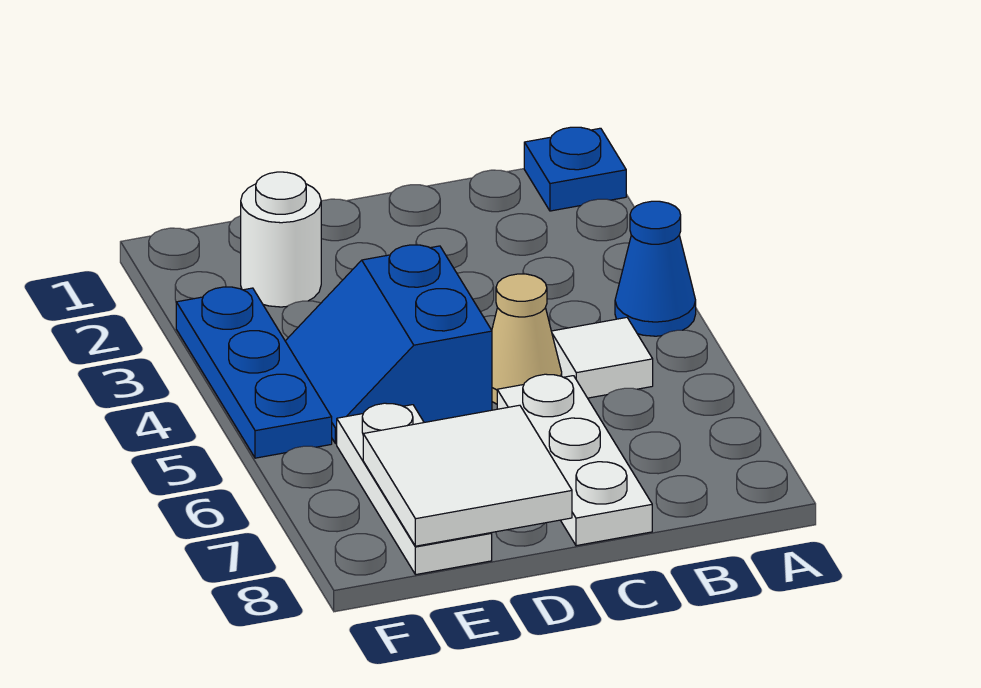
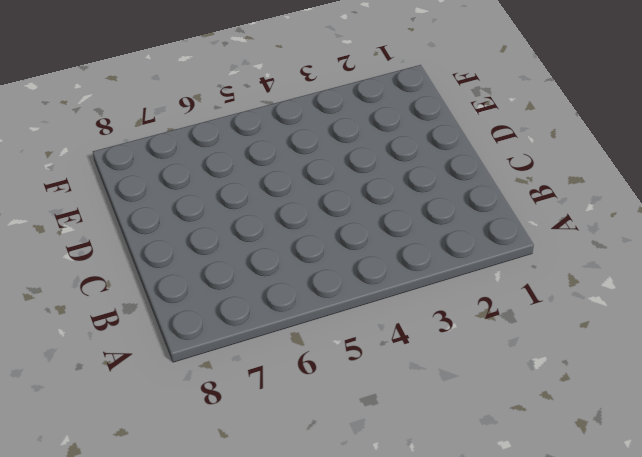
none -> blue plate A1 level 1
none -> blue cone A4 level 1

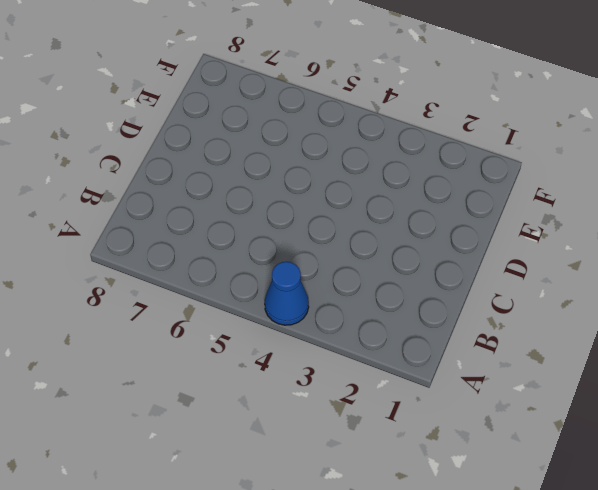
none -> blue plate A1 level 1
none -> white tile B5 level 1

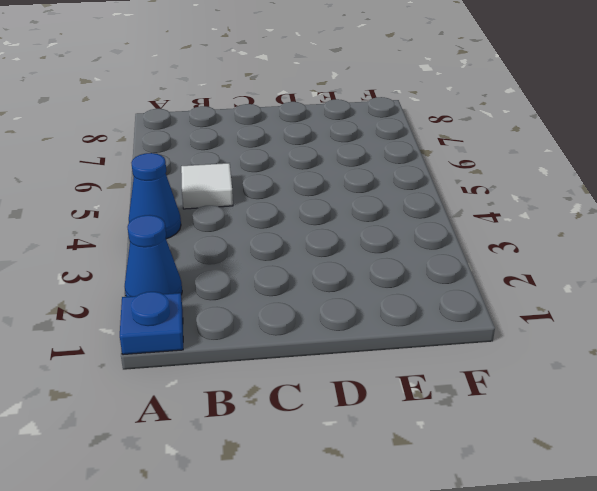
blue cone A2 level 1 -> none
none -> tan cone C5 level 1
none -> white plate C6:C8 level 1

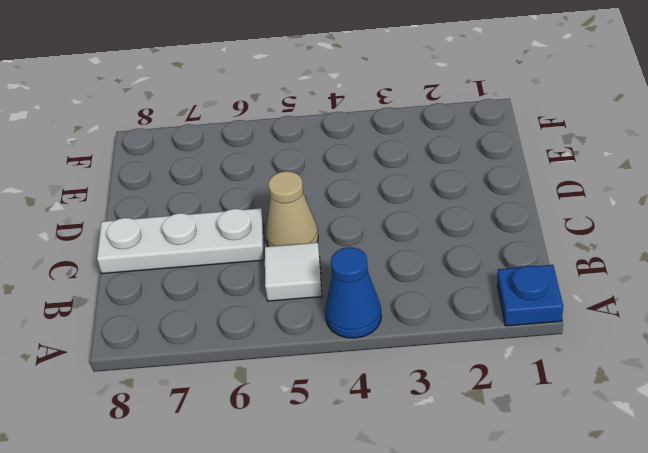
none -> blue slope D4:E5 level 1 top D
none -> white round brick E2 level 1

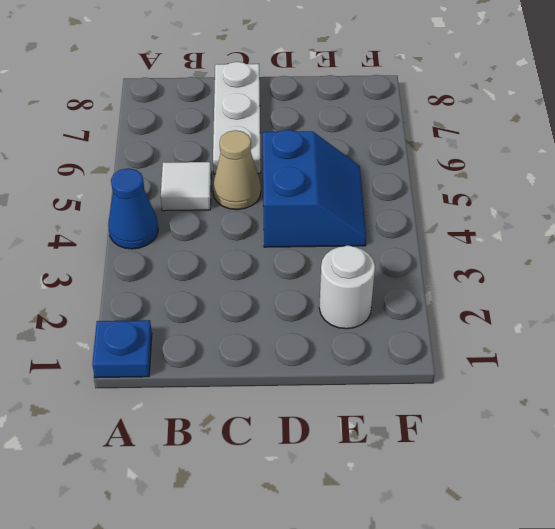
none -> white plate E6:E8 level 1
none -> blue plate F3:F5 level 1

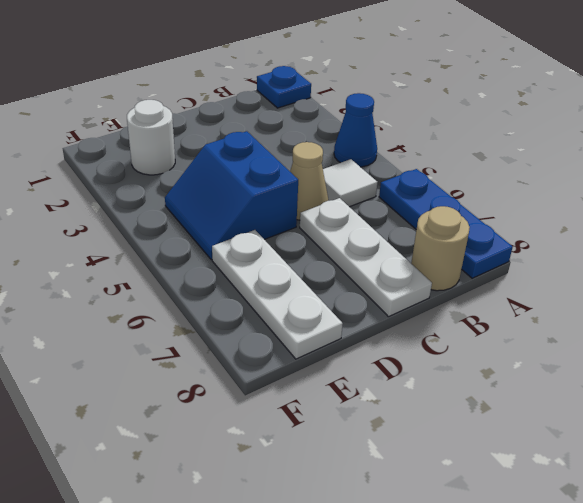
blue plate A6:A8 level 1 -> blue plate F3:F5 level 1
tan round brick B8 level 1 -> none
none -> white tile D7:E8 level 2

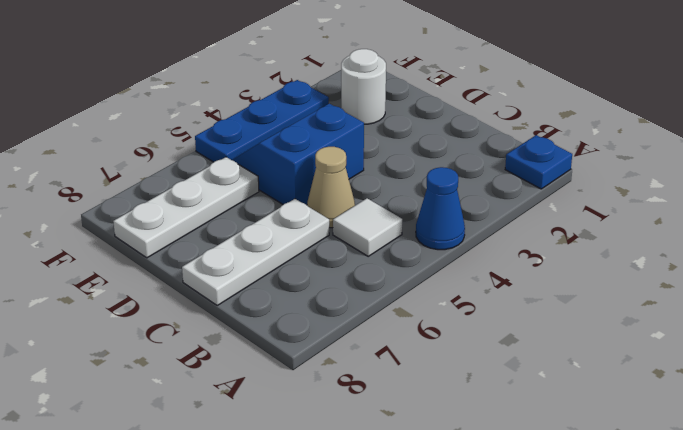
none -> white tile D7:E8 level 2

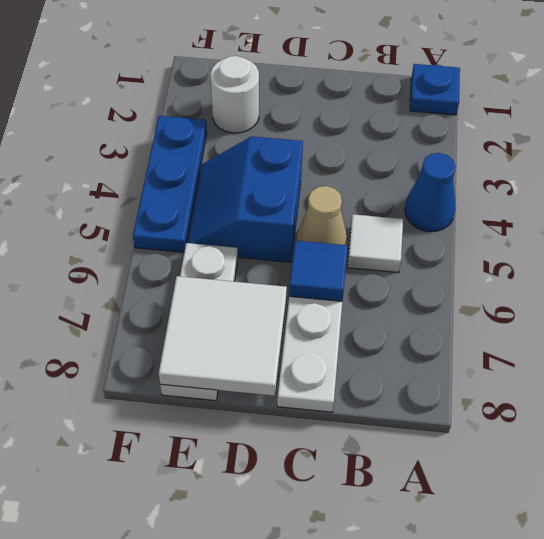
blue tile C6 level 2 -> none

